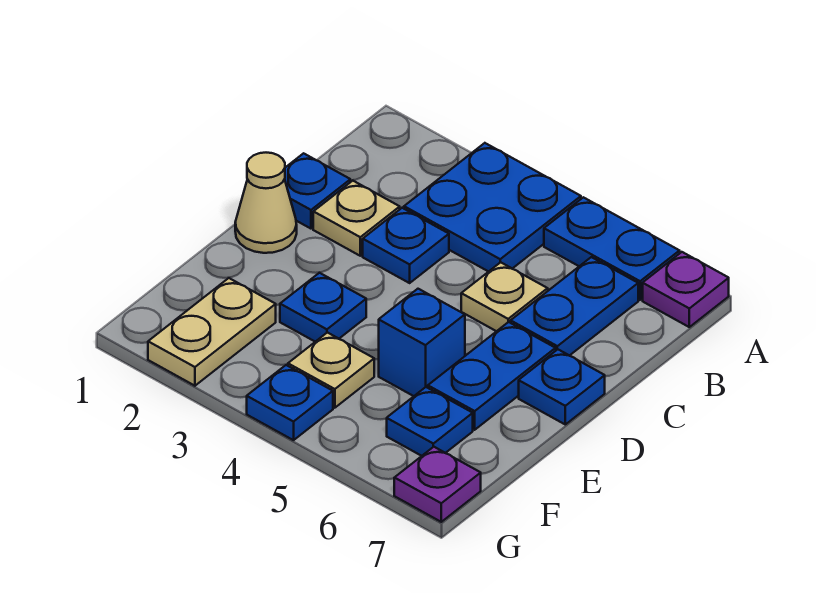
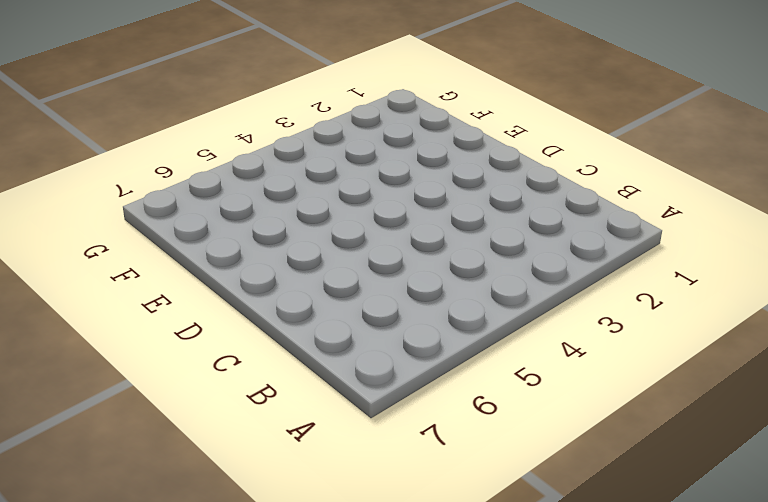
none -> blue plate A3:B4 level 1
none -> blue plate A5:A6 level 1
none -> purple plate A7 level 1

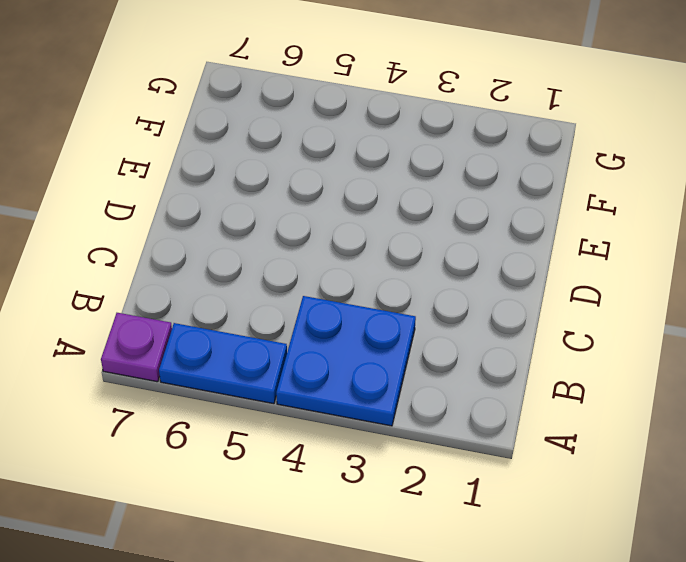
none -> blue plate B6:C6 level 1
none -> blue plate C1 level 1
none -> tan plate C2 level 1

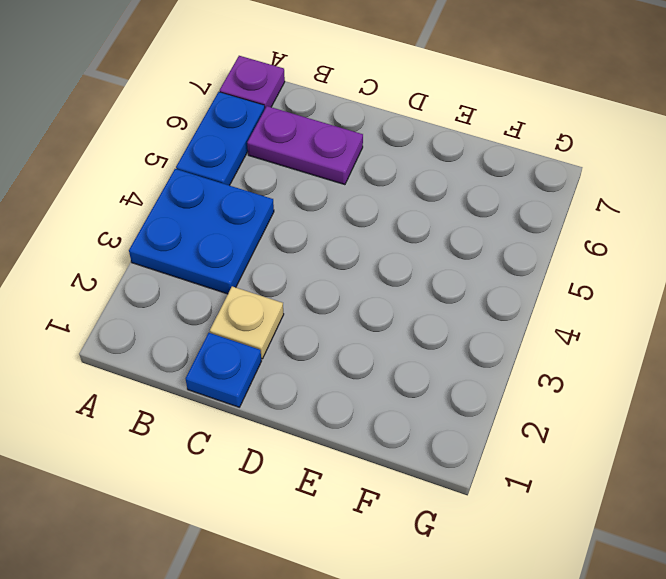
purple plate B6:C6 level 1 -> blue plate B6:C6 level 1
none -> blue plate C3 level 1
none -> tan plate C5 level 1
none -> tan cone D1 level 1

